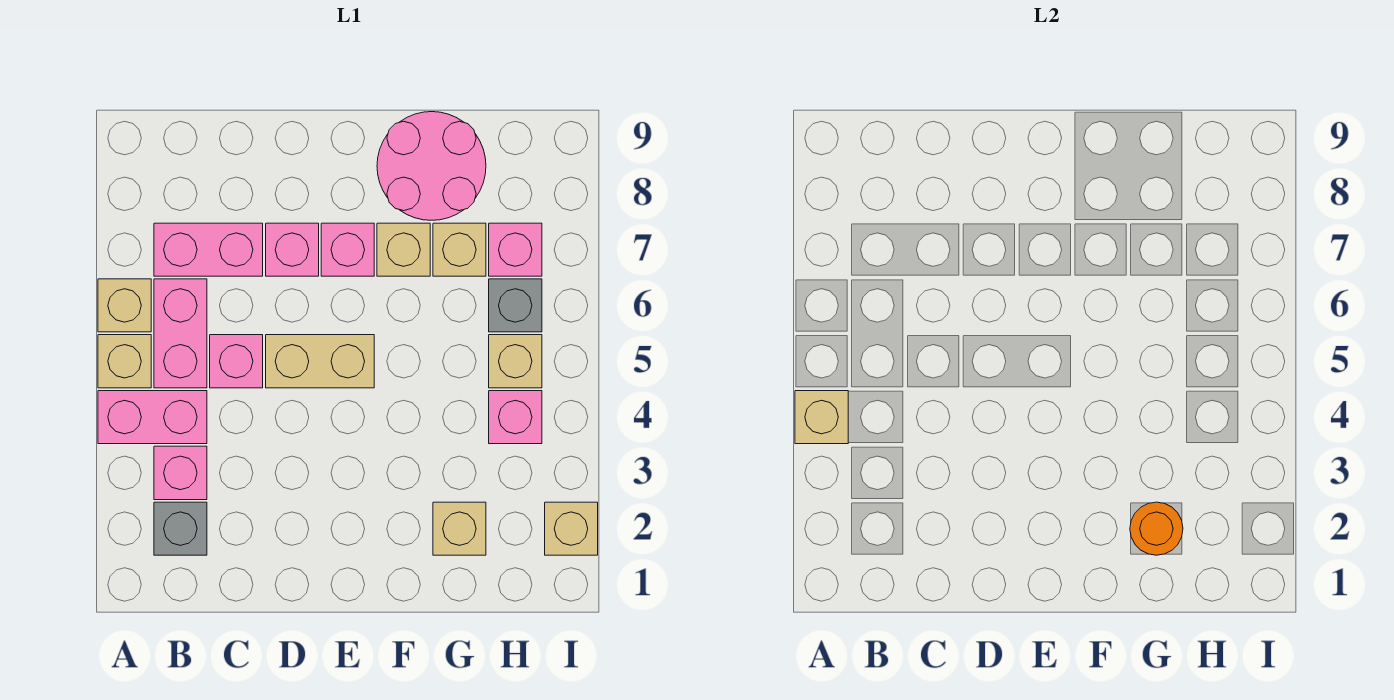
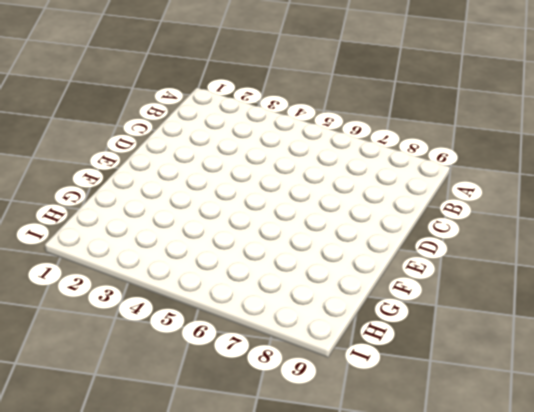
none -> pink brick A4:B4 level 1
none -> tan brick A5 level 1
none -> tan brick A6 level 1

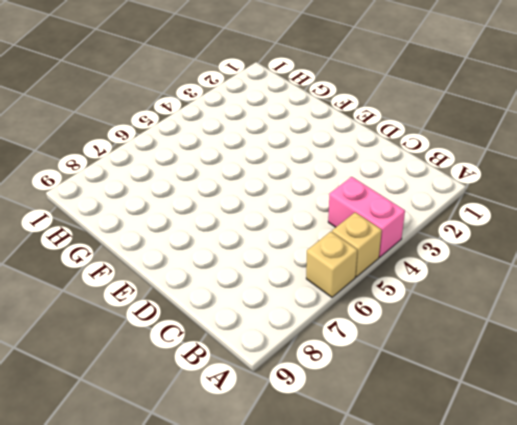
none -> grey brick B2 level 1
none -> pink brick B3 level 1
none -> pink brick B5:B6 level 1

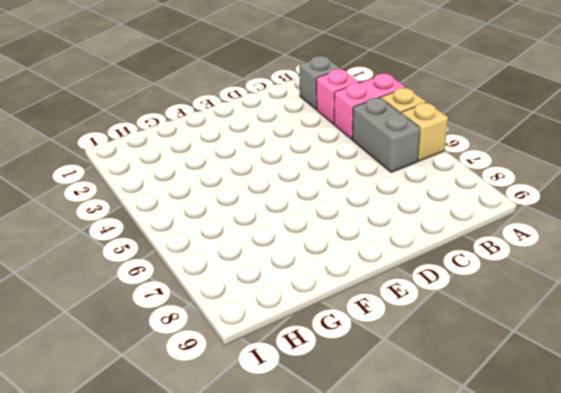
grey brick B5:B6 level 1 -> pink brick B5:B6 level 1
none -> pink brick B7:C7 level 1
none -> pink brick C5 level 1
none -> tan brick D5:E5 level 1

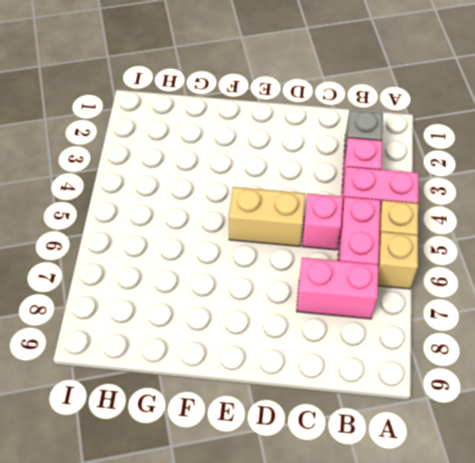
none -> pink brick D7 level 1
none -> pink brick E7 level 1
none -> tan brick F7 level 1

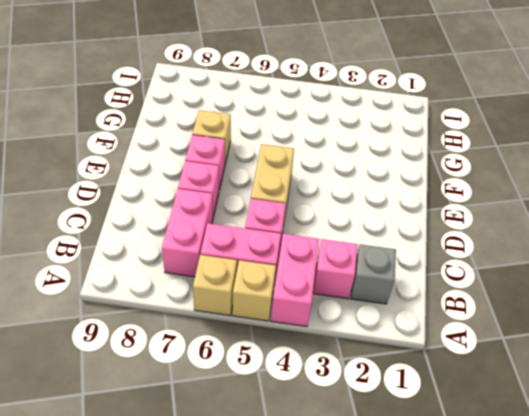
none -> pink round brick F8:G9 level 1
none -> tan brick G2 level 1
none -> tan brick G7 level 1

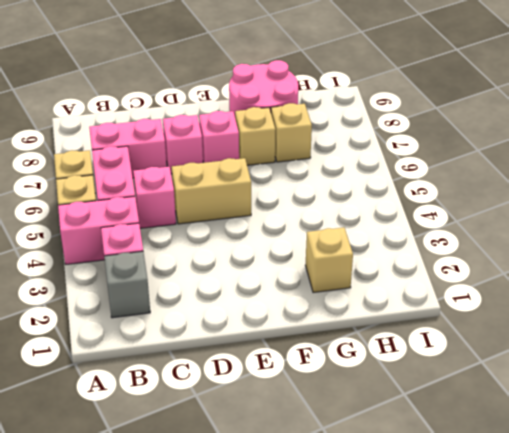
none -> pink brick H4 level 1
none -> tan brick H5 level 1
none -> grey brick H6 level 1

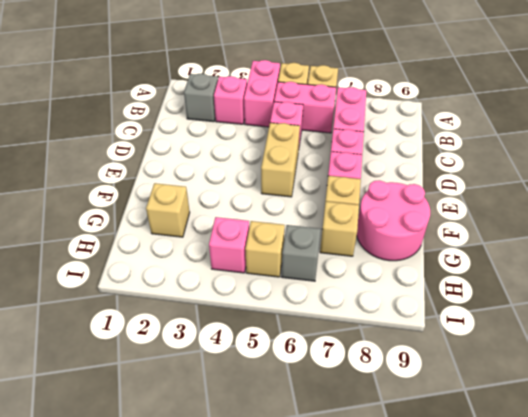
none -> pink brick H7 level 1
none -> tan brick I2 level 1
none -> tan brick A4 level 2

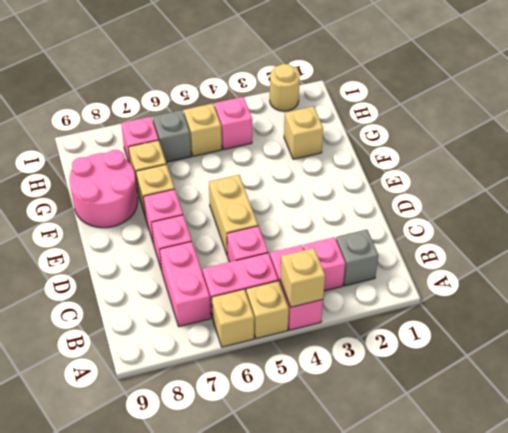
tan round brick I2 level 1 -> tan brick I2 level 1
none -> orange round brick G2 level 2

